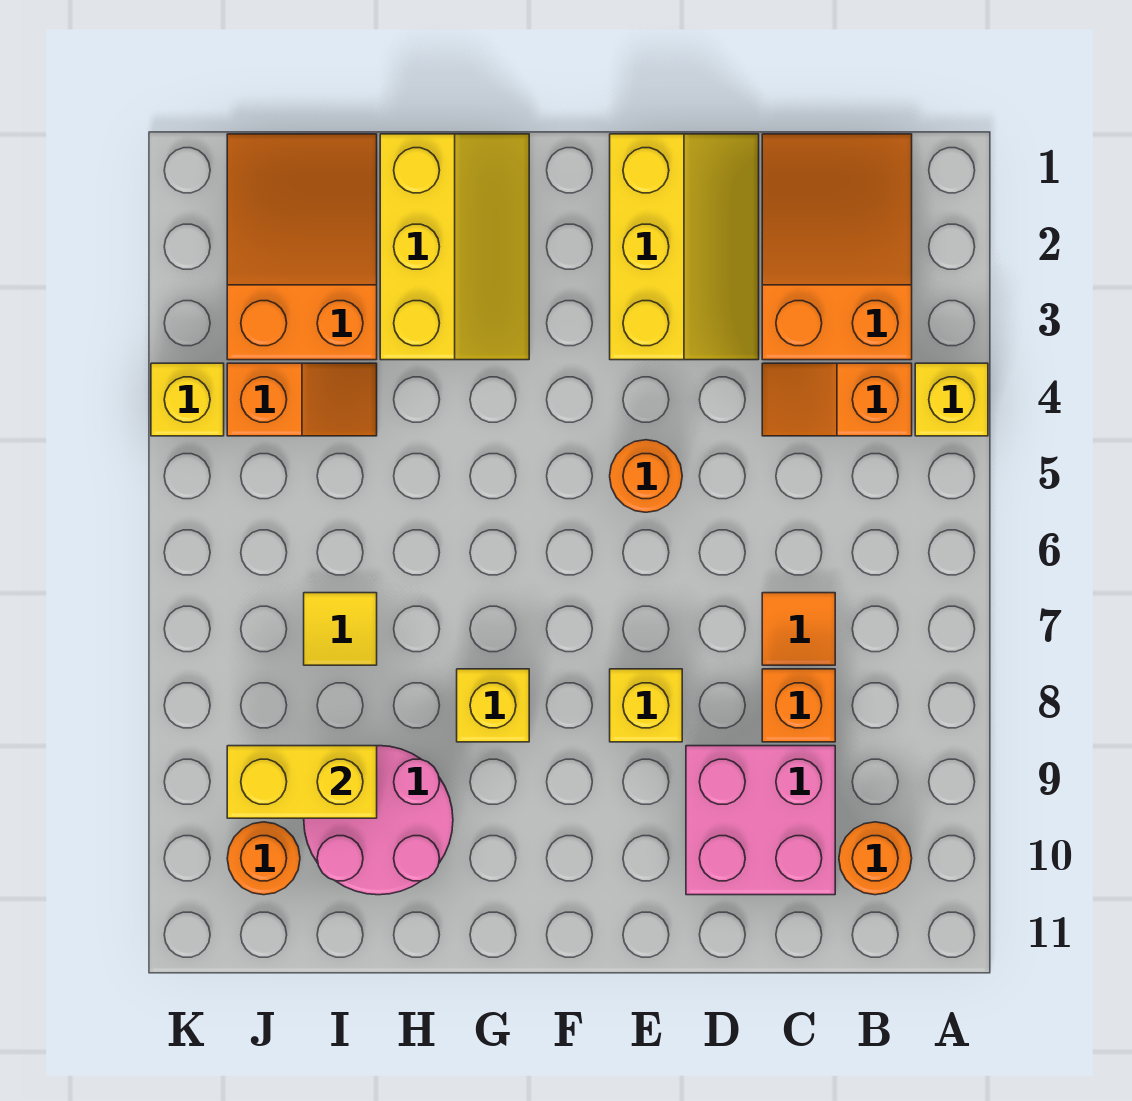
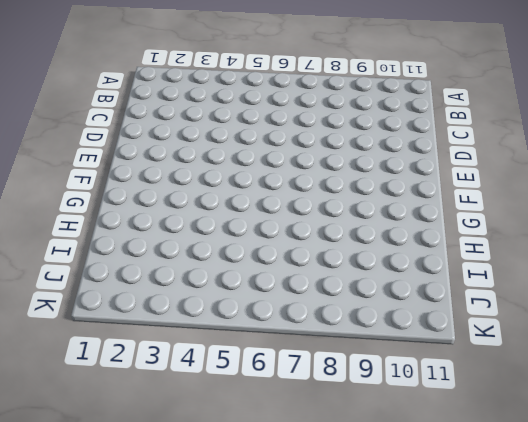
none -> yellow brick A4 level 1
none -> orange slope B1:C3 level 1 top 3
none -> orange slope B4:C4 level 1 top B

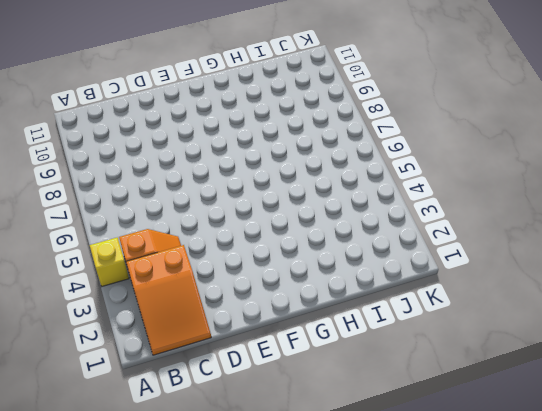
none -> orange round brick B10 level 1
none -> orange tile C7 level 1
none -> orange brick C8 level 1

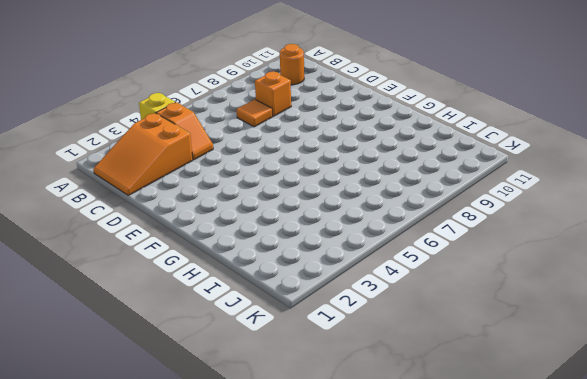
none -> pink brick C9:D10 level 1
none -> yellow slope D1:E3 level 1 top E
none -> orange round brick E5 level 1

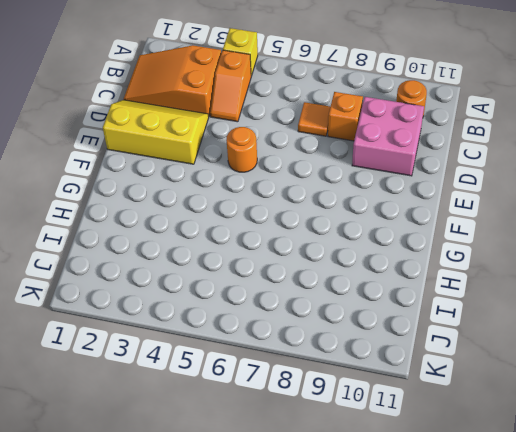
none -> yellow brick E8 level 1
none -> yellow slope G1:H3 level 1 top H
none -> yellow brick G8 level 1

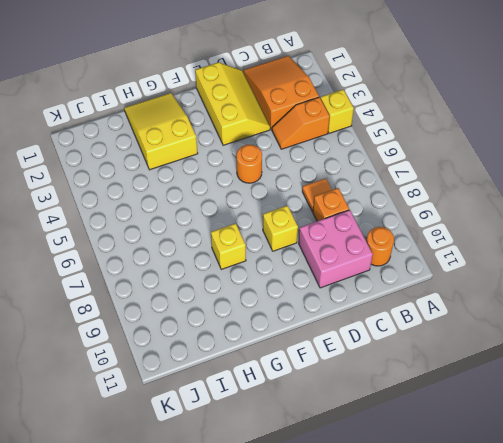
yellow slope G1:H3 level 1 top 3 -> yellow slope G1:H3 level 1 top H
none -> pink round brick H9:I10 level 1
none -> orange slope I1:J3 level 1 top 3
none -> orange slope I4:J4 level 1 top J

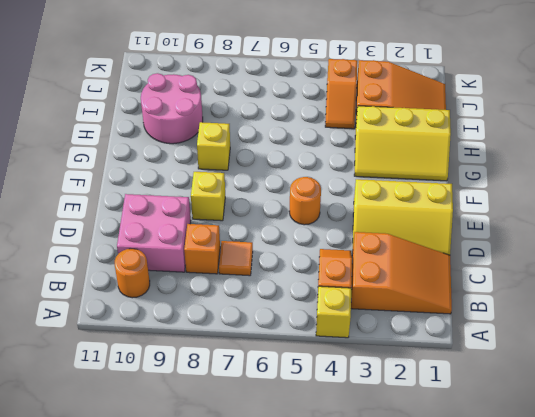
none -> yellow tile I7 level 1
none -> orange round brick J10 level 1
none -> yellow brick K4 level 1

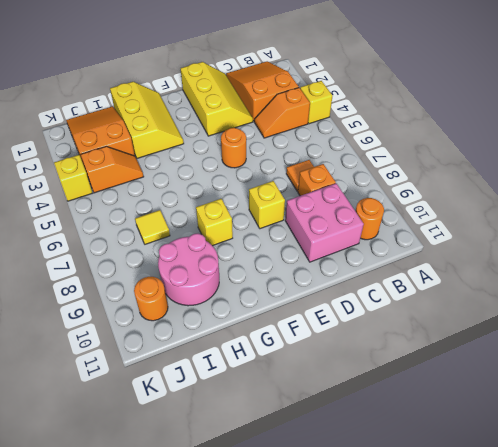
none -> yellow brick I9:J9 level 2

